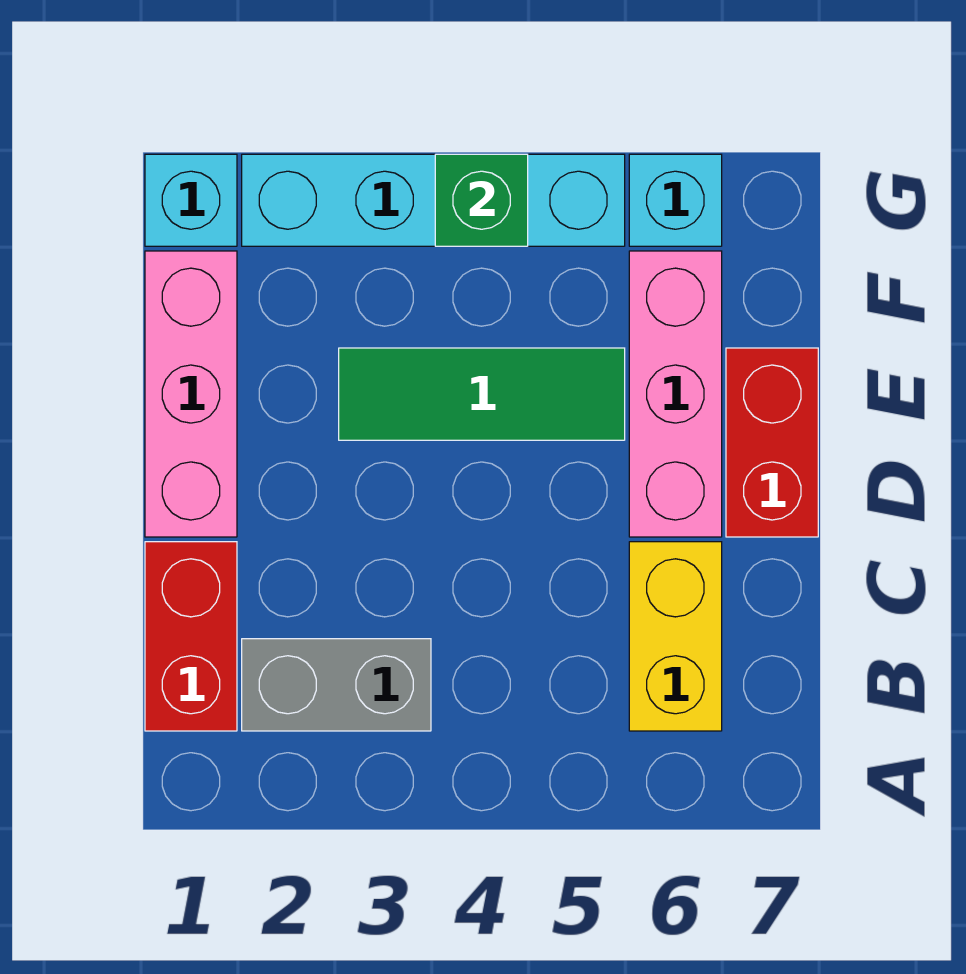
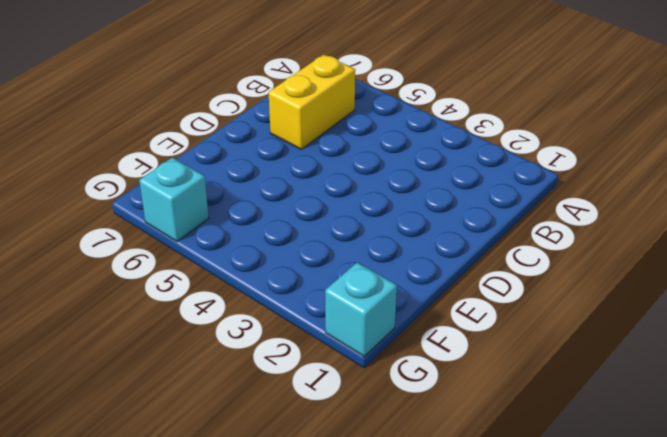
none -> red brick B1:C1 level 1
none -> grey brick B2:B3 level 1

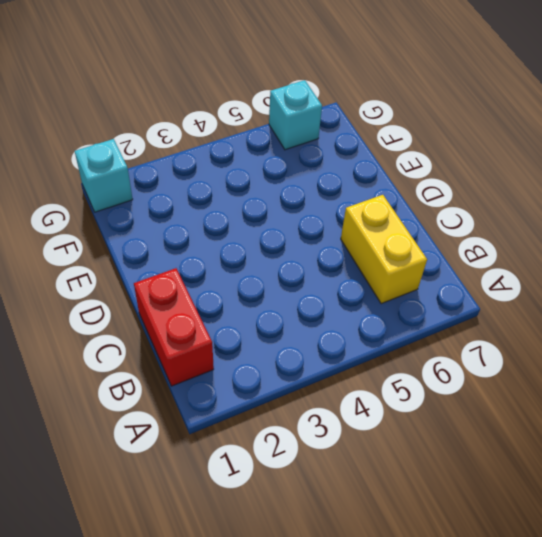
none -> grey brick B2:B3 level 1
none -> pink brick D1:F1 level 1

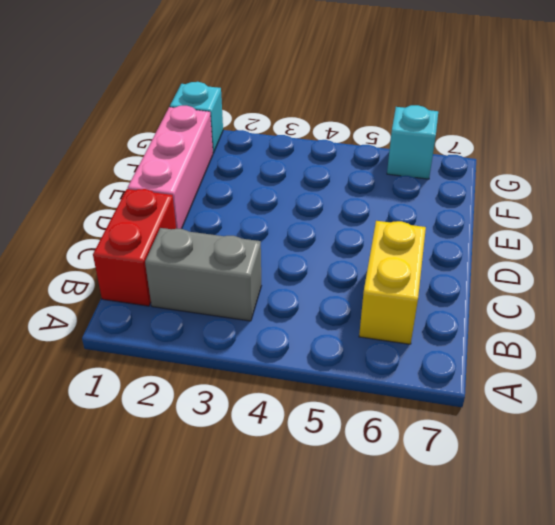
none -> pink brick D6:F6 level 1
none -> red brick D7:E7 level 1

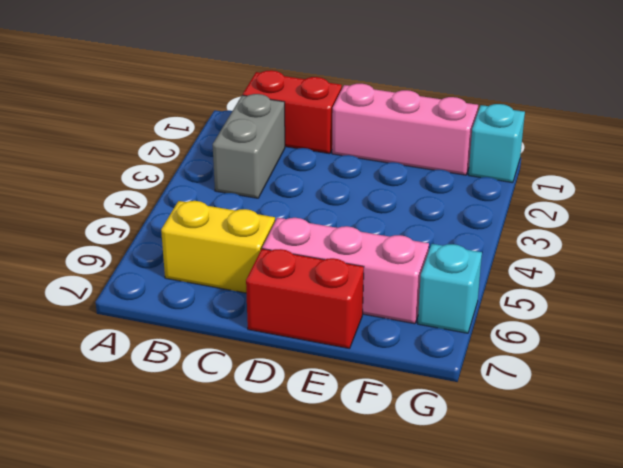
none -> green tile E3:E5 level 1
none -> cyan brick G2:G5 level 1

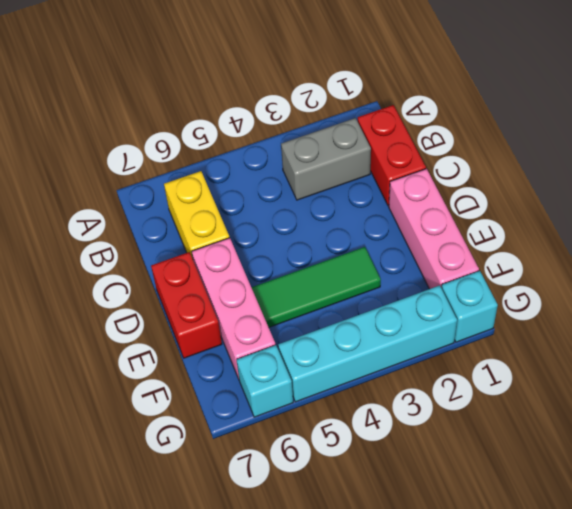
none -> green brick G4 level 2

